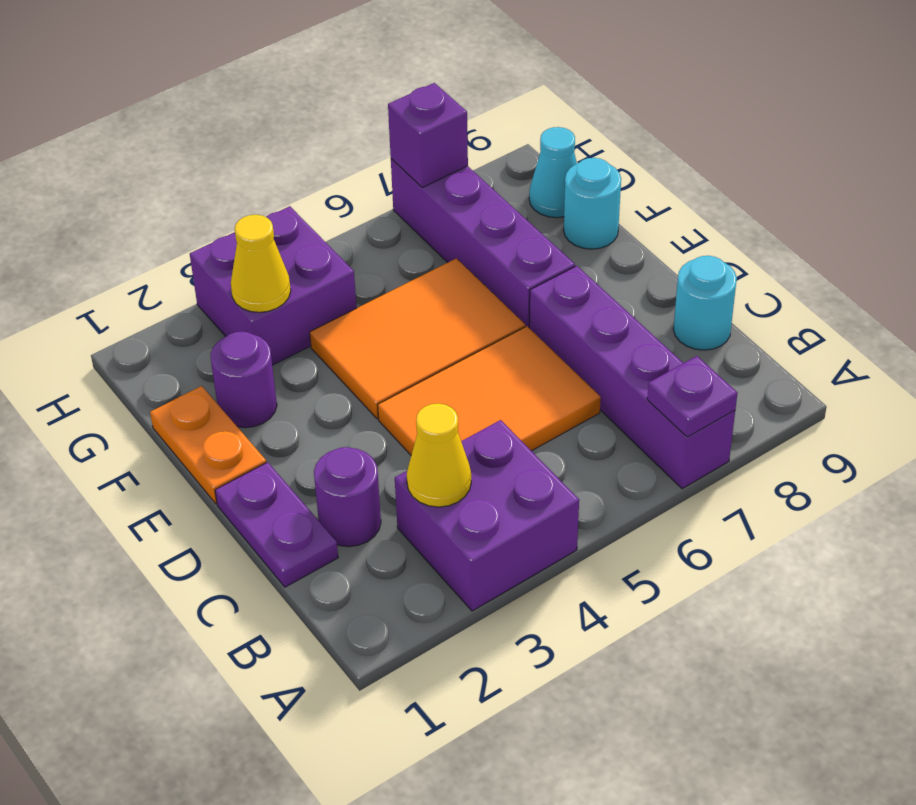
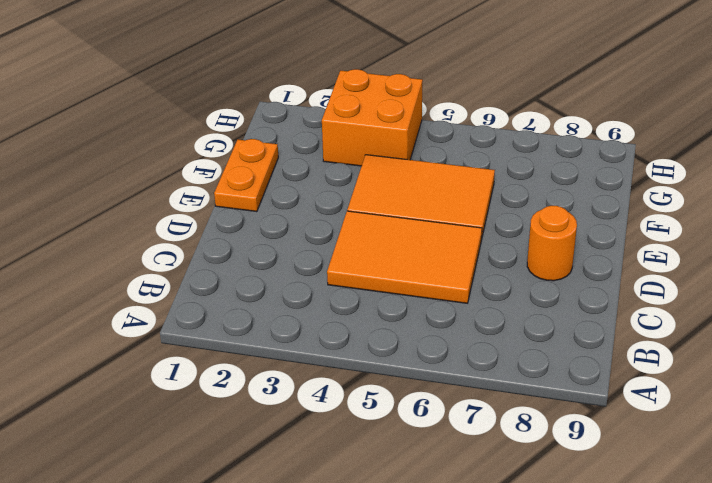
orange round brick D8 level 1 -> none
orange brick G3:H4 level 1 -> purple brick G3:H4 level 1
none -> purple brick A3:B4 level 1
none -> purple brick A7:D7 level 1
none -> purple plate C1:D1 level 1

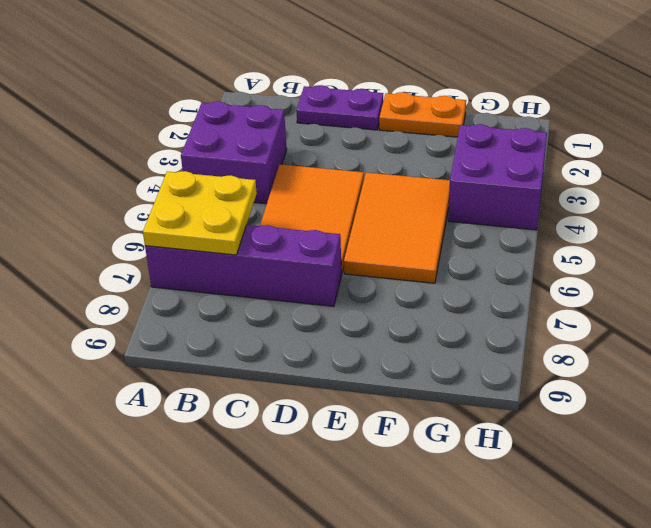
yellow plate A6:B7 level 2 -> purple plate A7 level 2
none -> purple round brick C2 level 1
none -> cyan round brick C9 level 1
none -> purple brick E7:H7 level 1

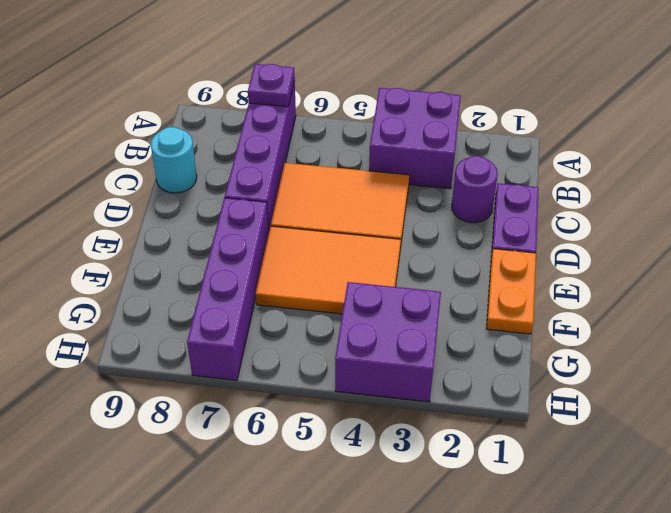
none -> purple round brick F2 level 1
none -> cyan round brick F9 level 1
none -> cyan cone G9 level 1

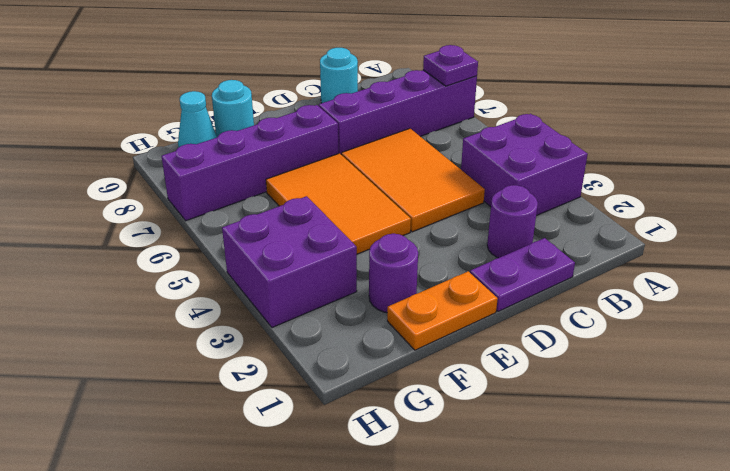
none -> yellow cone B3 level 2
none -> yellow cone G3 level 2
none -> purple brick H7 level 2

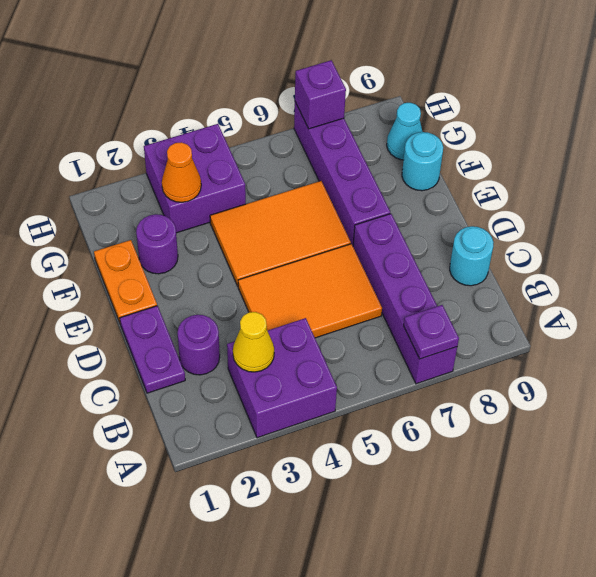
orange cone G3 level 2 -> yellow cone G3 level 2

